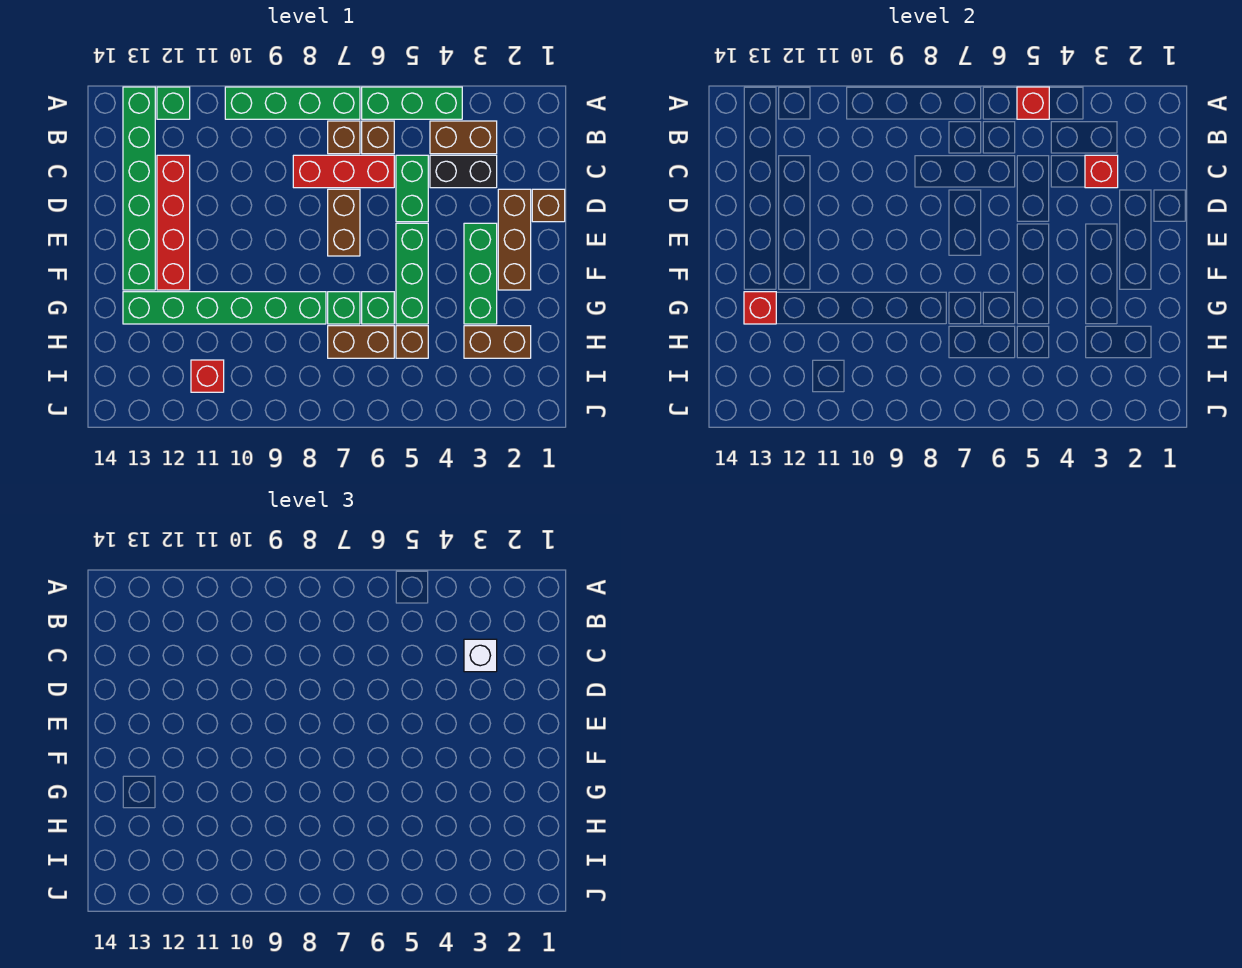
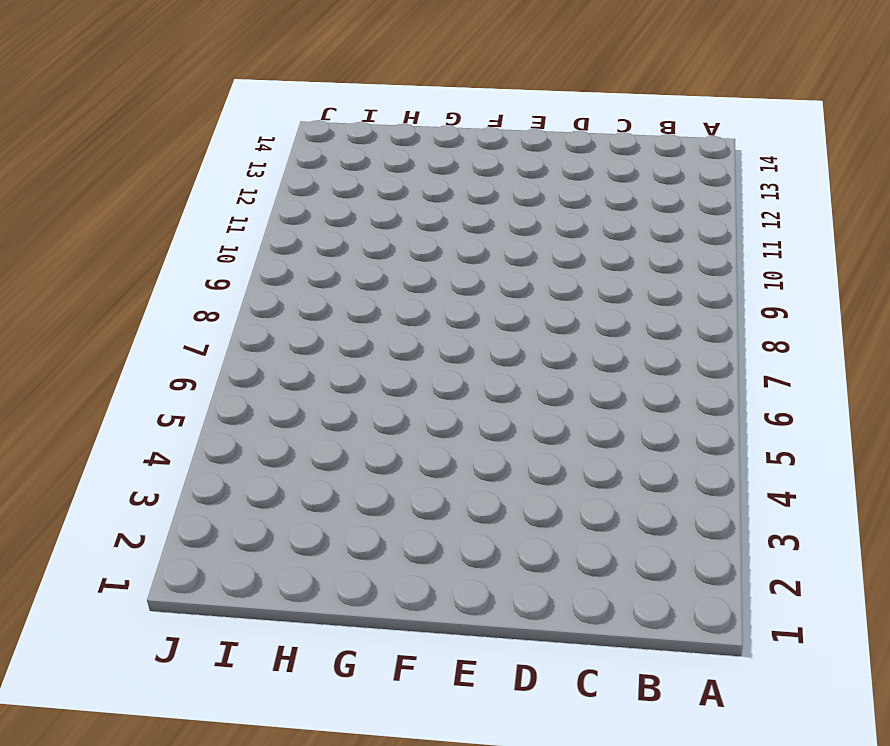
none -> green brick A4:A6 level 1
none -> green brick A7:A10 level 1
none -> green brick A12 level 1

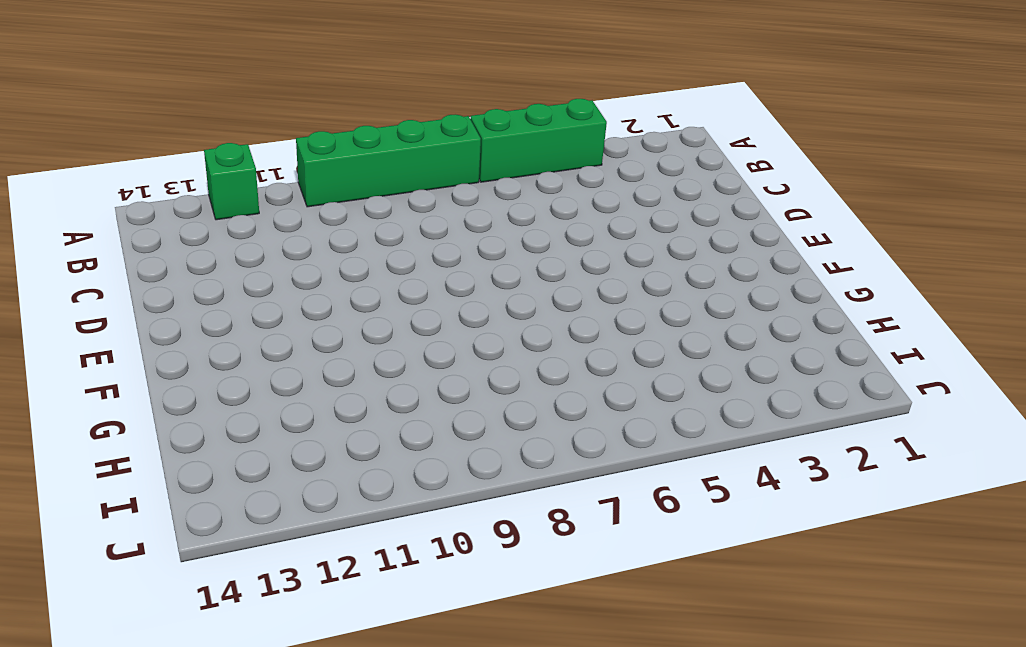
none -> green brick A13:F13 level 1
none -> brown brick B3:B4 level 1
none -> brown brick B6 level 1

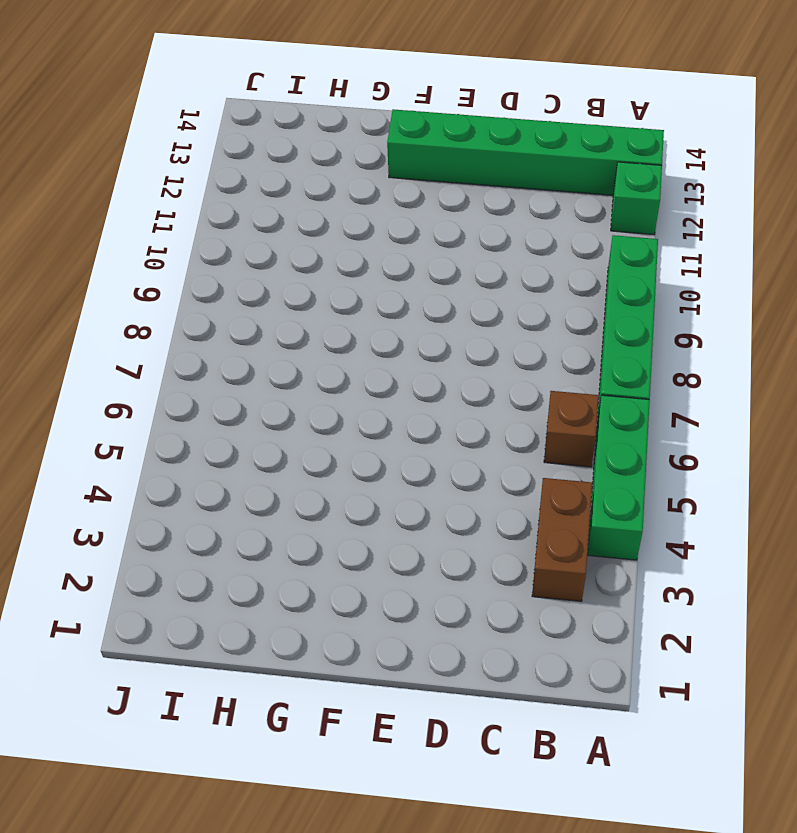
none -> brown brick B7 level 1
none -> black brick C3:C4 level 1
none -> green brick C5:D5 level 1

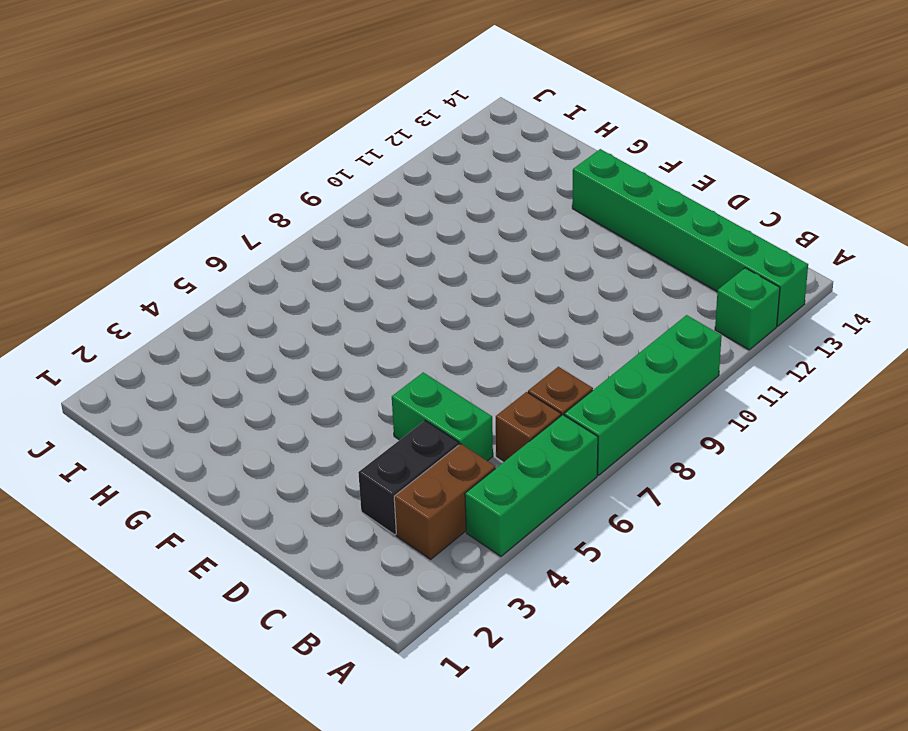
none -> red brick C6:C8 level 1
none -> red brick C12:F12 level 1
none -> brown brick D1 level 1

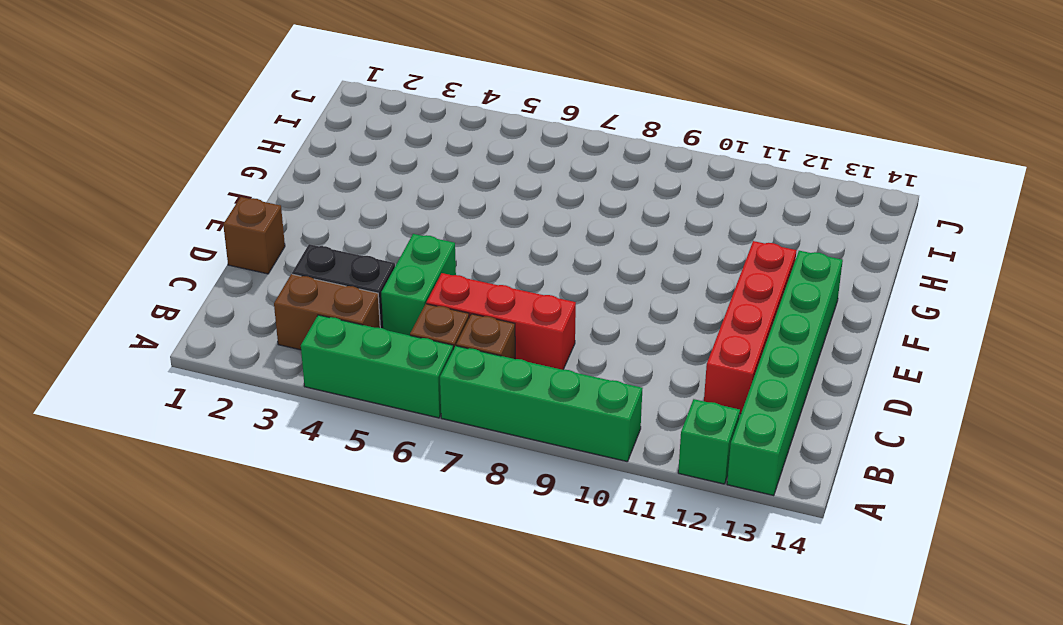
none -> brown brick D2:F2 level 1
none -> brown brick D7:E7 level 1
none -> green brick E3:G3 level 1

